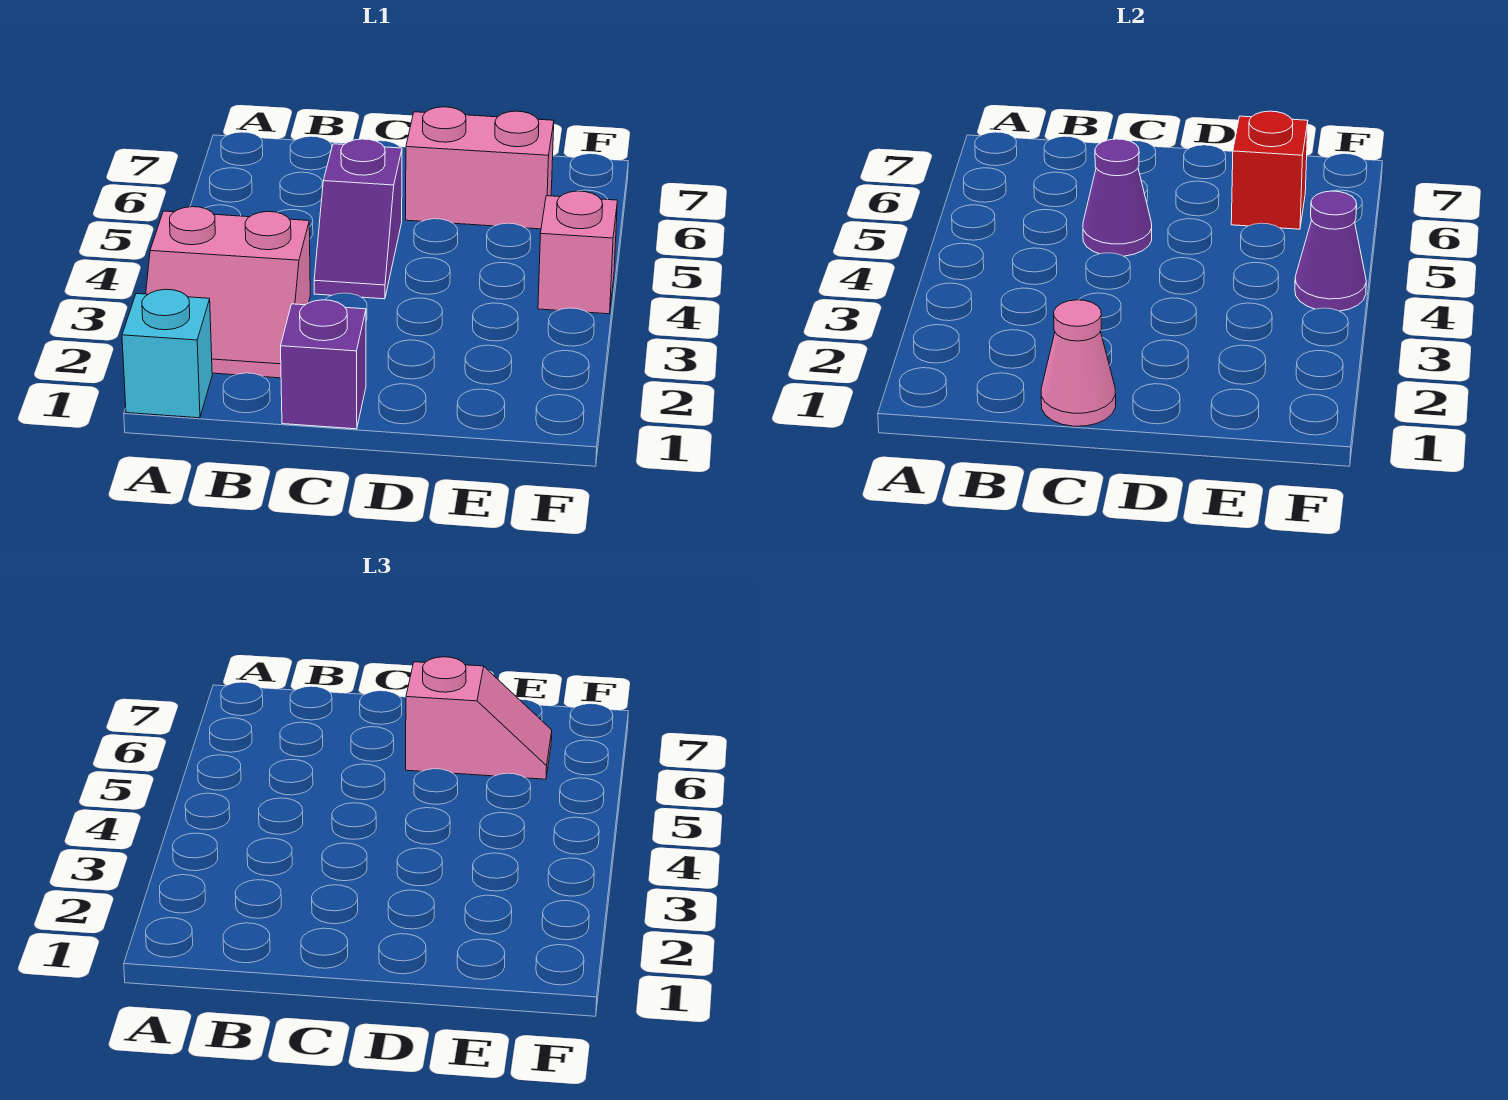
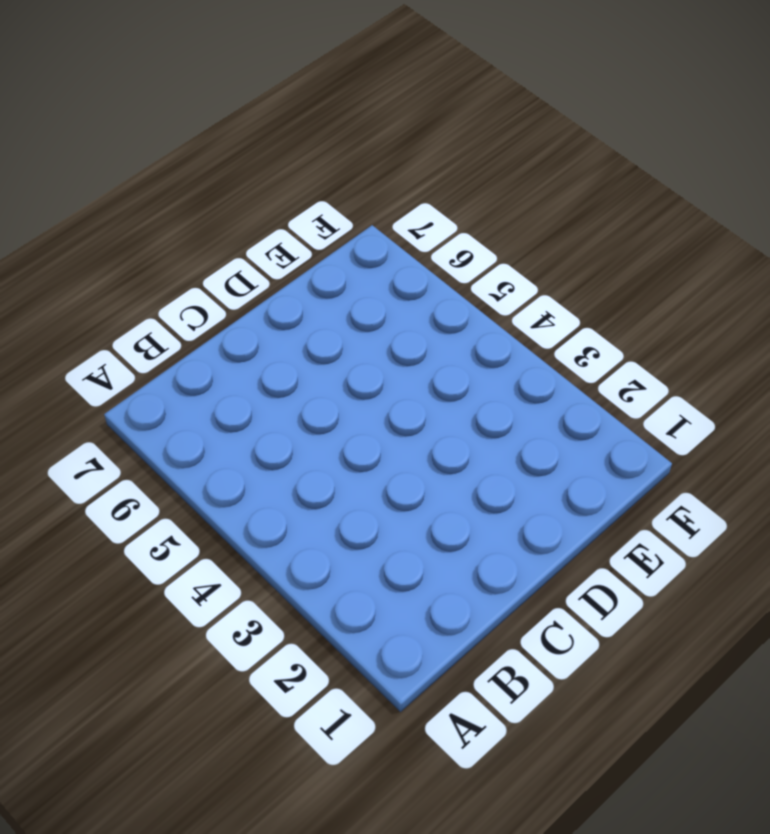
none -> cyan brick A1 level 1
none -> pink slope A2:B3 level 1 top 3

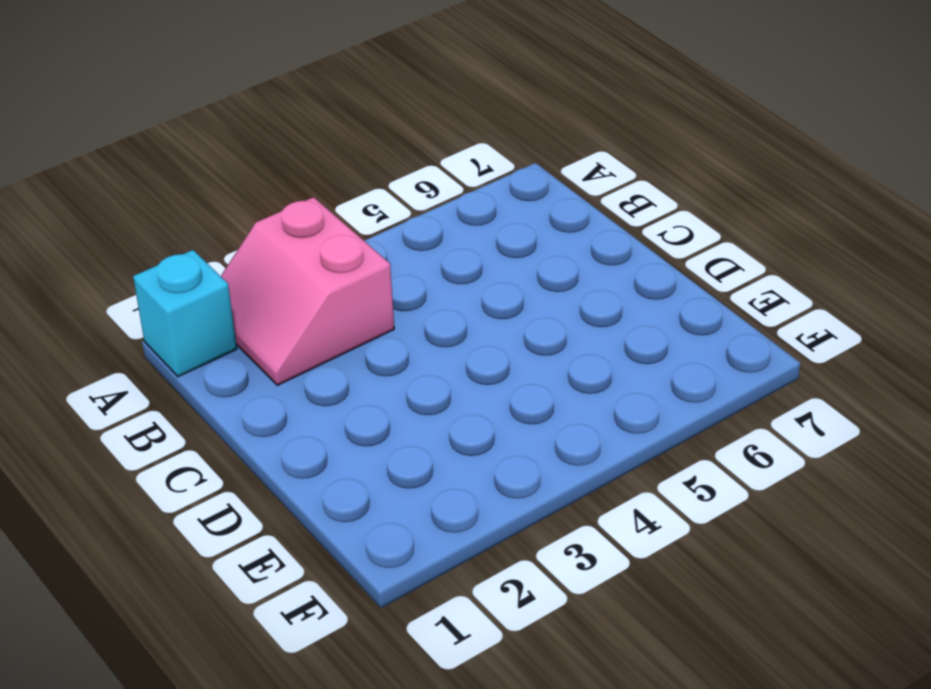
none -> purple brick C1 level 1
none -> purple slope C4:C5 level 1 top 5

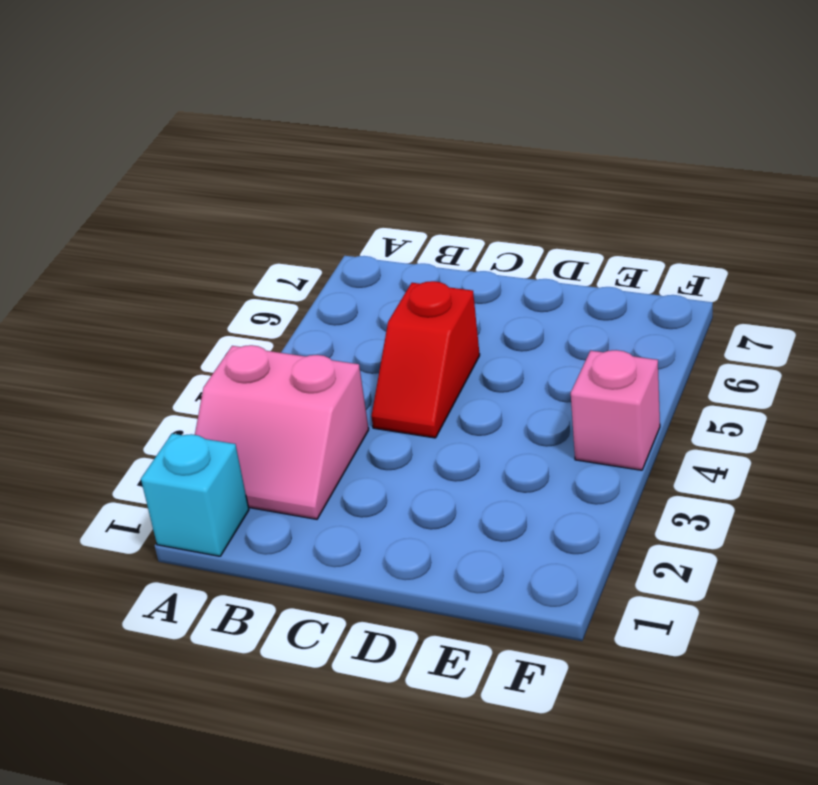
red slope C4:C5 level 1 top 5 -> purple slope C4:C5 level 1 top 5
none -> purple brick C1 level 1
none -> pink brick D6:E6 level 1

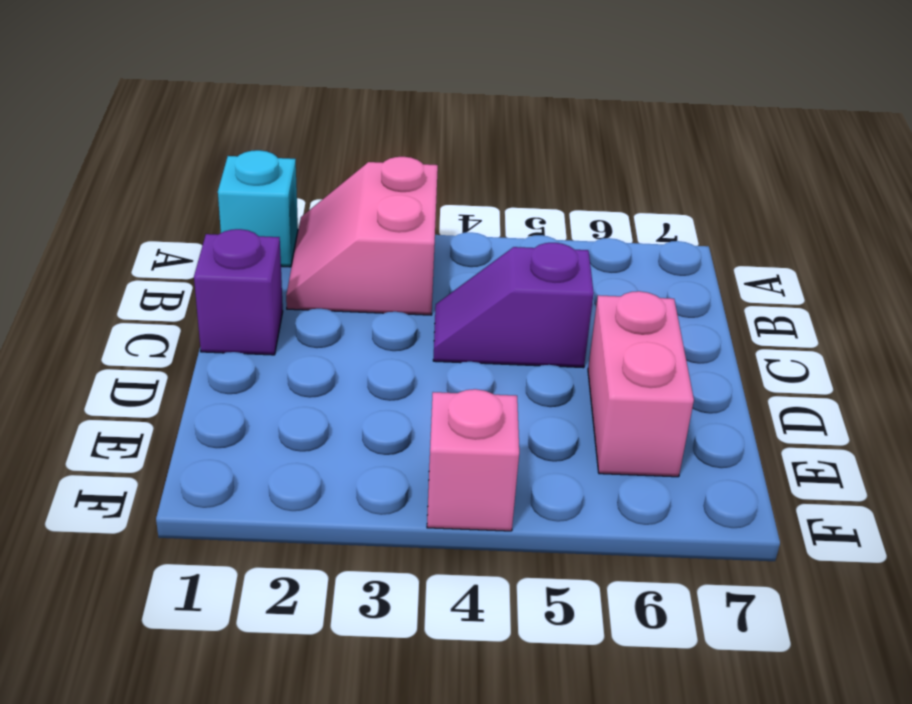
none -> pink cone C1 level 2
none -> purple cone C5 level 2

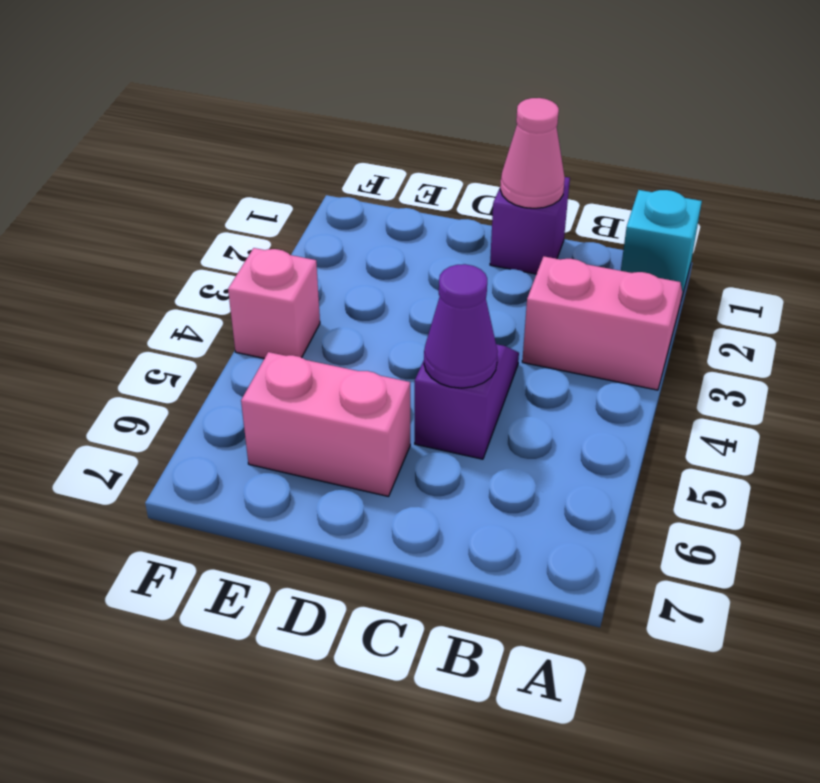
none -> red brick E6 level 2
none -> purple cone F4 level 2

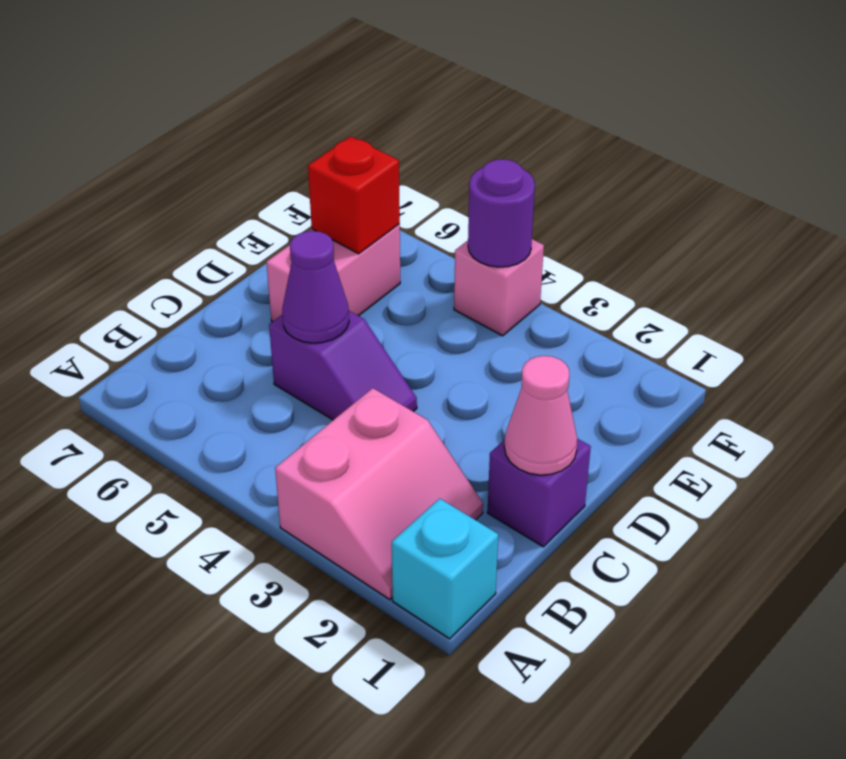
purple round brick F4 level 2 -> purple cone F4 level 2
none -> pink slope D6:E6 level 3 top D

